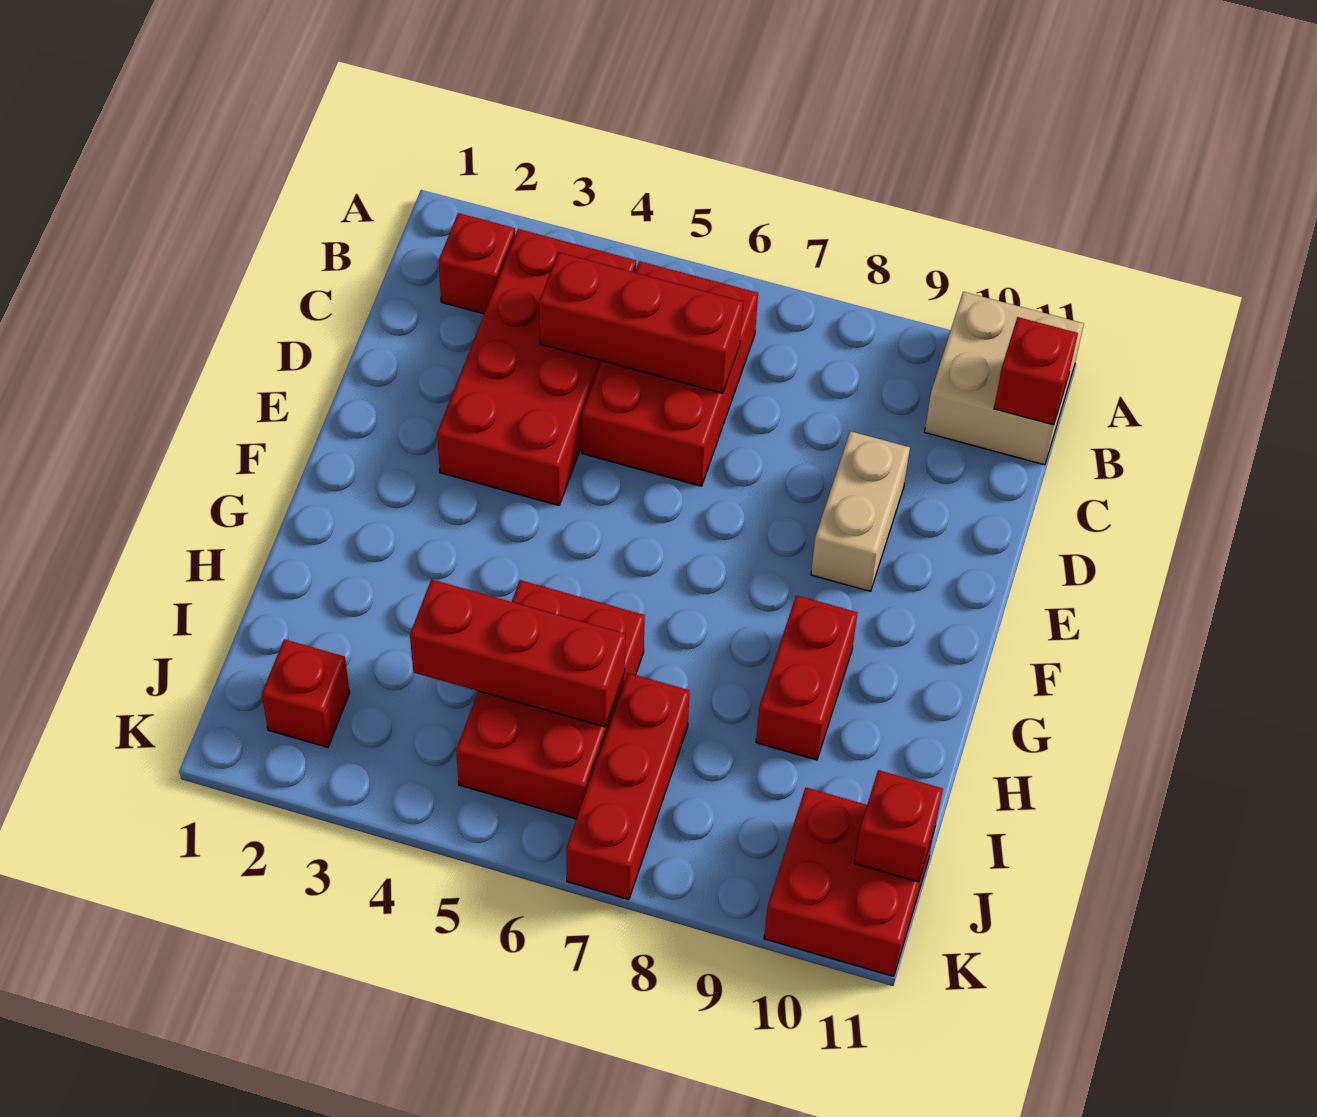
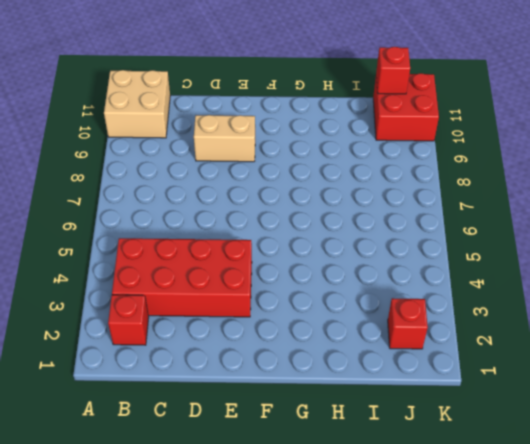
none -> red brick B5:D6 level 1
none -> red brick G9:H9 level 1
none -> red brick H5:J6 level 1

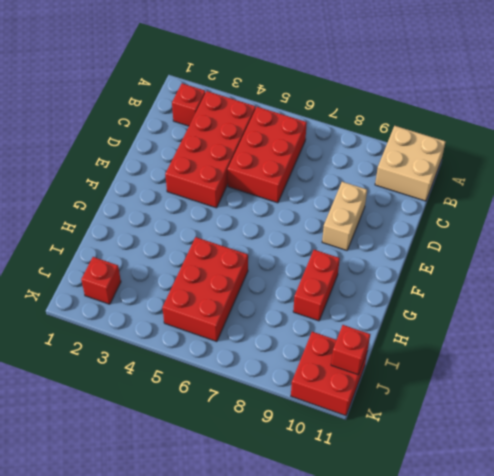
none -> red brick I7:K7 level 1
none -> red brick B11 level 2
none -> red brick C4:C6 level 2

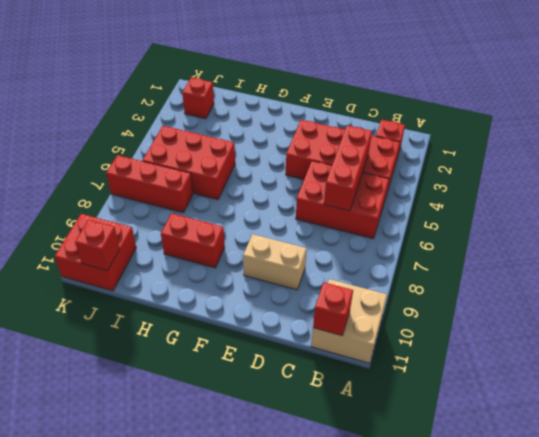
none -> red brick I4:I6 level 2

